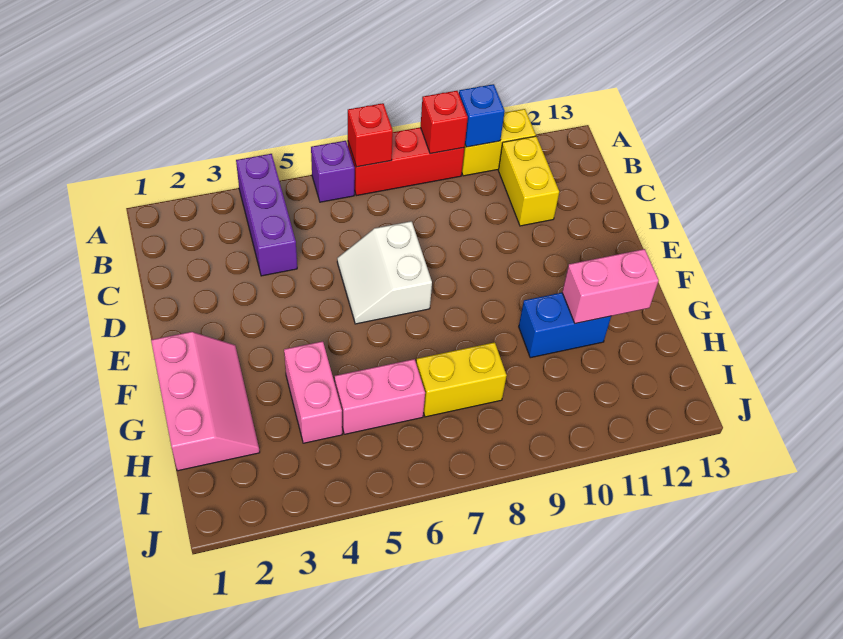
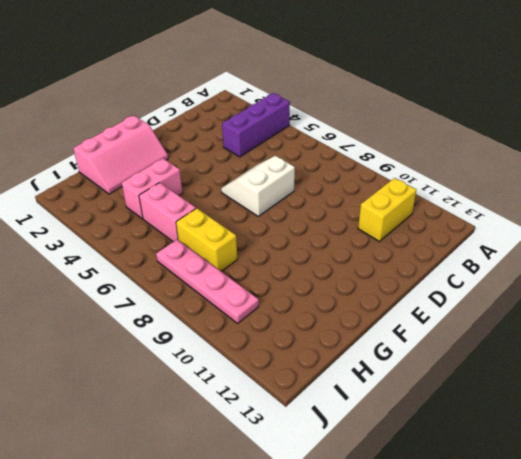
pink plate I7:I10 level 1 -> none
none -> purple brick A6 level 1
none -> red brick A7:A9 level 1
none -> yellow brick A10:A11 level 1

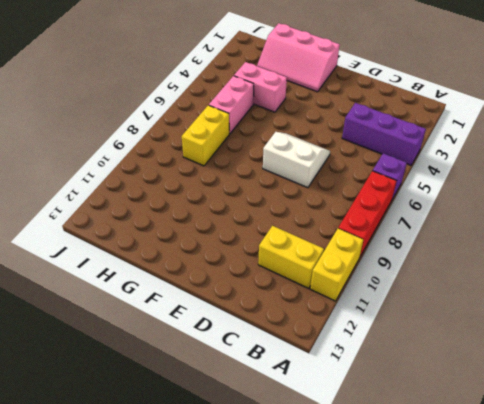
none -> blue brick G10:G11 level 1
none -> red brick A7 level 2
none -> red brick A9 level 2

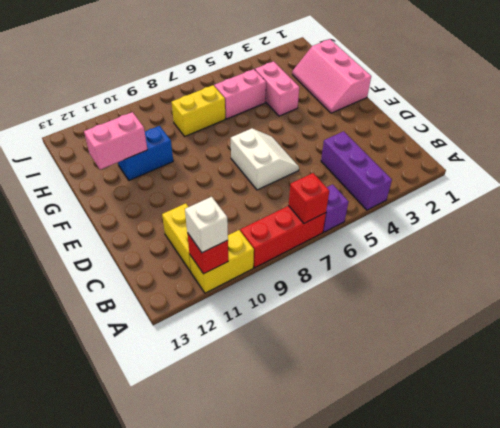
red brick A11 level 2 -> red brick A9 level 2
white brick A11 level 3 -> none
none -> blue brick A10 level 2

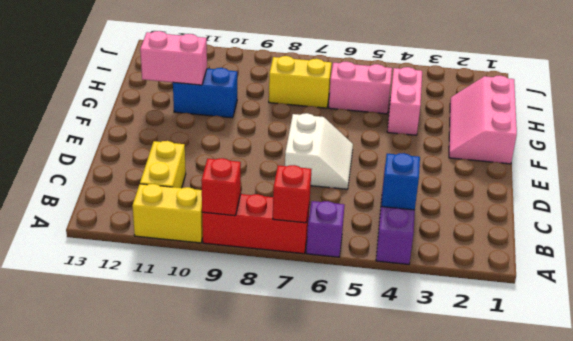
blue brick B4 level 2 -> blue brick A10 level 2

